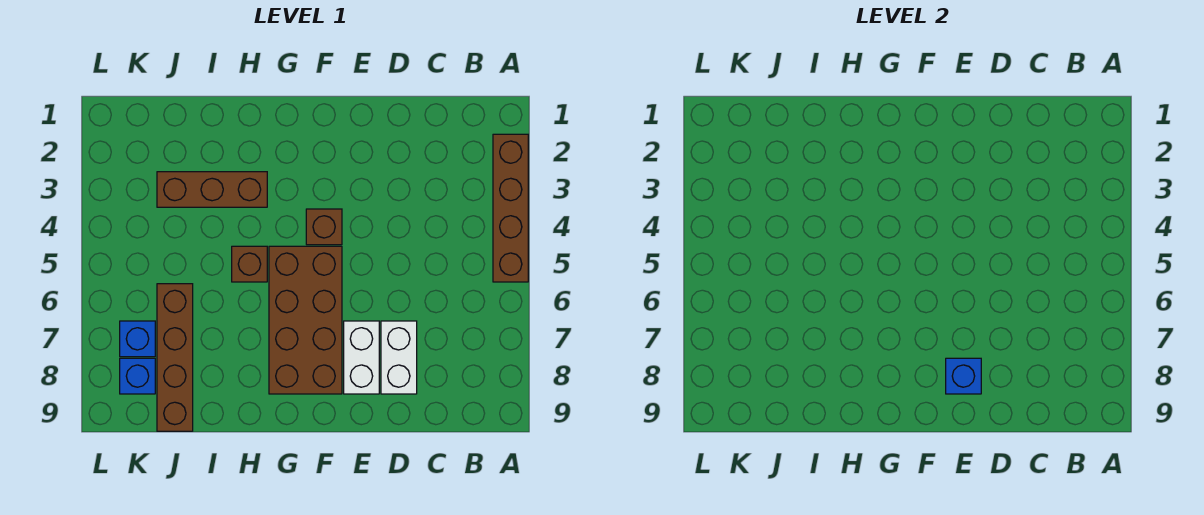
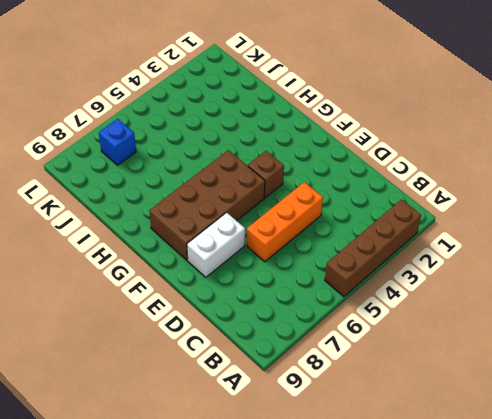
orange brick D4:D6 level 1 -> none
none -> white brick D7:D8 level 1
none -> brown brick H3:J3 level 1

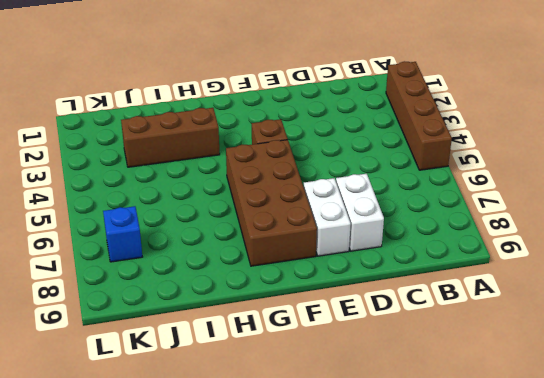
none -> brown brick H5 level 1
none -> brown brick J6:J9 level 1

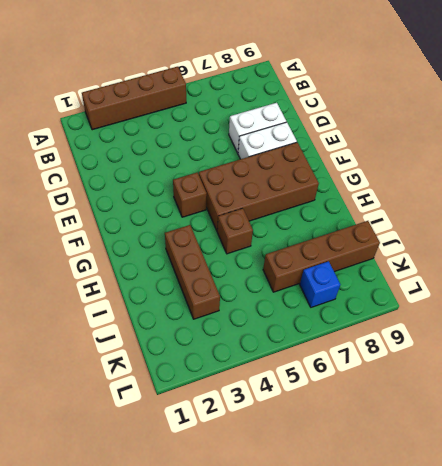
none -> blue brick K8 level 1
none -> blue brick E8 level 2

